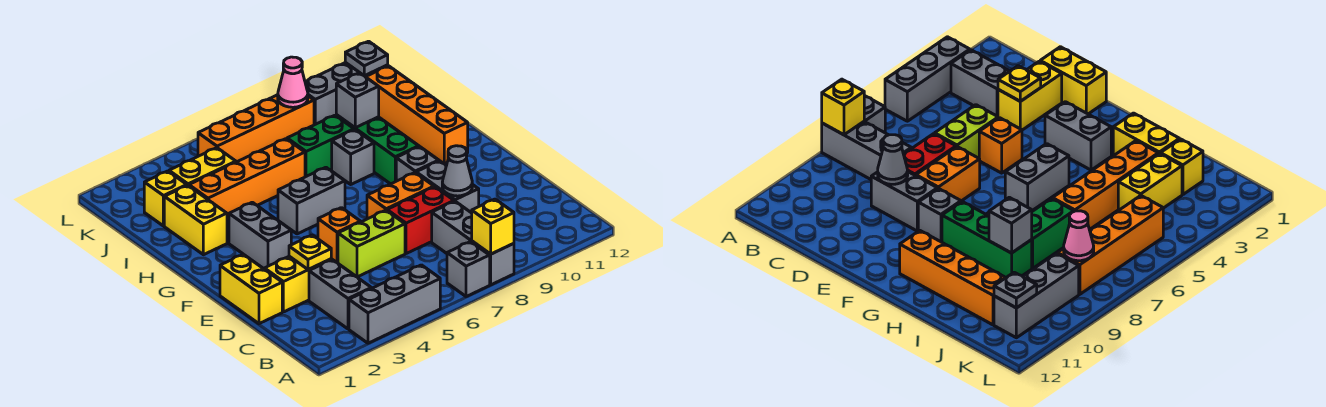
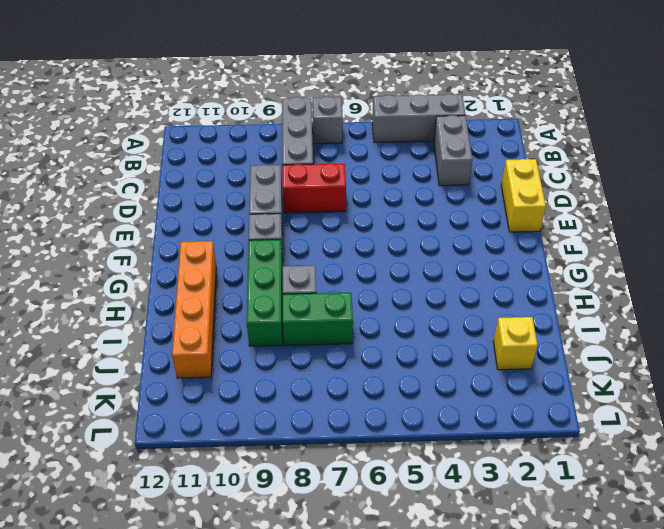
none -> yellow brick D2:D3 level 1
none -> lime brick D5:D6 level 1
none -> orange brick E5 level 1
none -> orange brick E7:E8 level 1

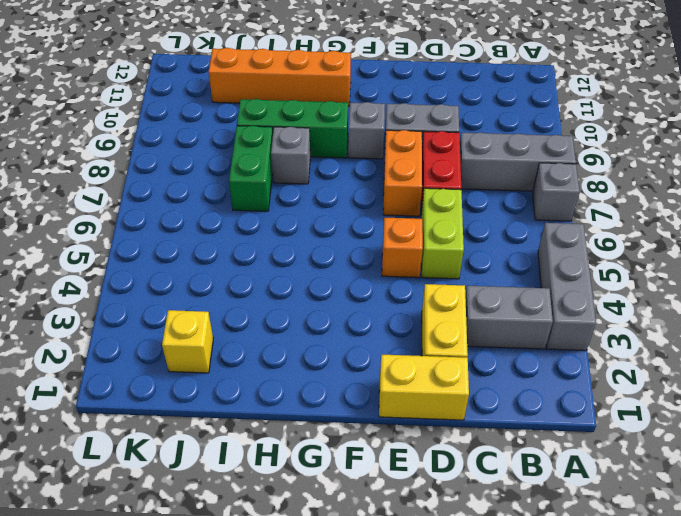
none -> grey brick F3:G3 level 1
none -> grey brick G5:G6 level 1
none -> yellow brick H2:I2 level 1
none -> orange brick I3:I6 level 1

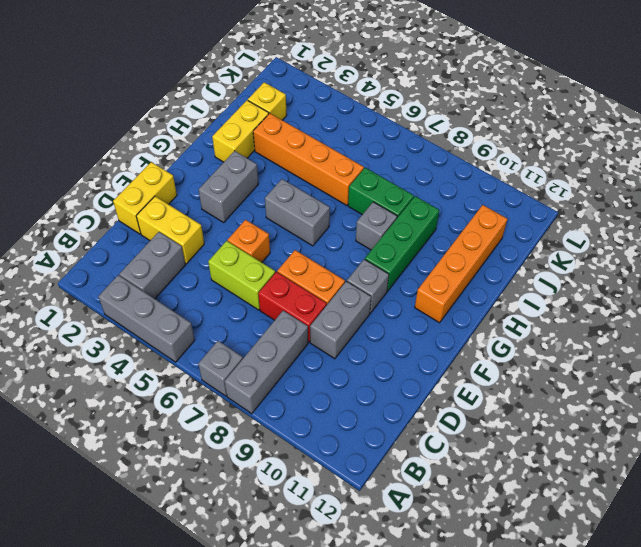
none -> yellow brick J3:J4 level 1
none -> orange brick K5:K8 level 1
none -> grey brick K9:K11 level 1
none -> yellow brick A8 level 2

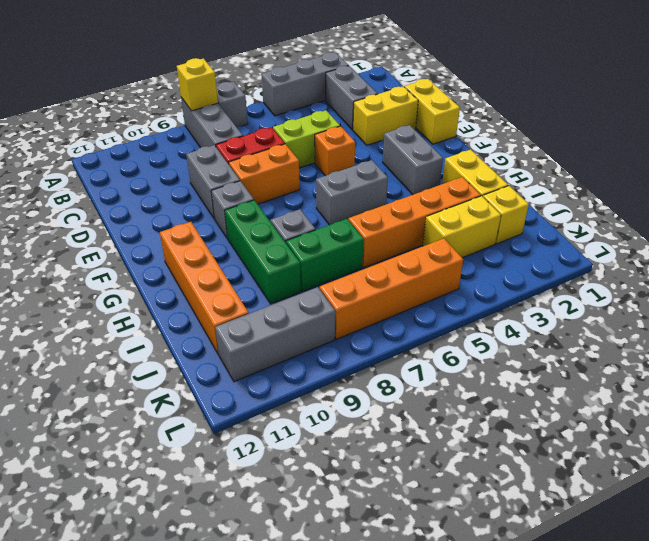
none -> yellow plate D3 level 2
none -> grey cone D9 level 2
none -> grey brick I9 level 2
none -> pink cone K8 level 2

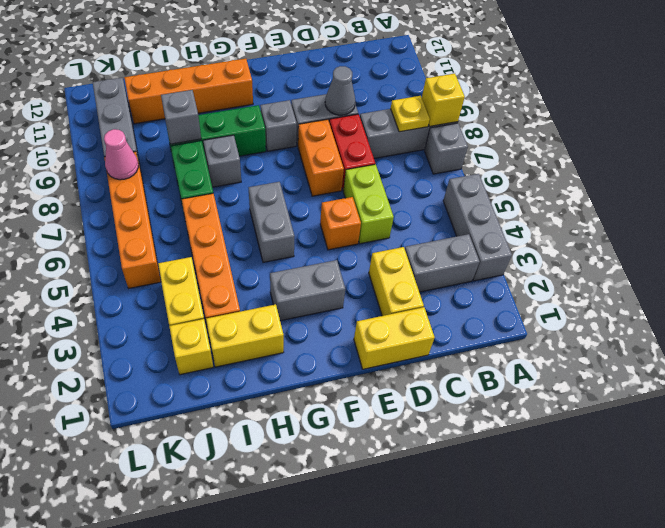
yellow plate B8 level 2 -> yellow plate D3 level 2
none -> grey plate K11 level 2

